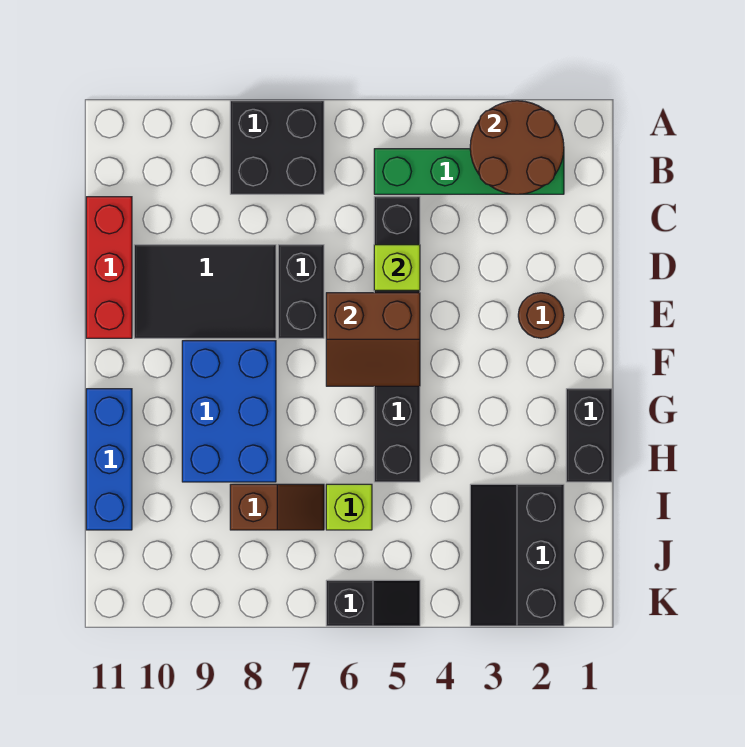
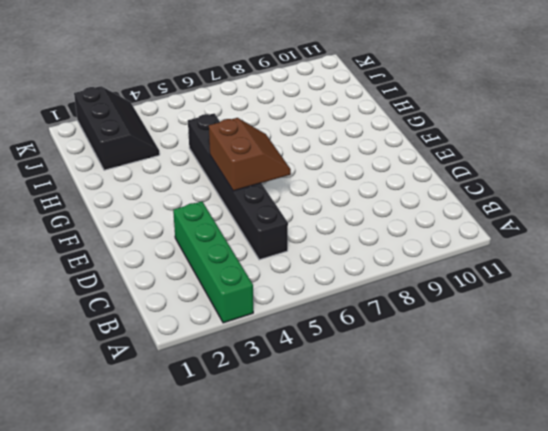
green brick A3:D3 level 1 -> green brick B2:B5 level 1
brown slope E5:F6 level 2 top 5 -> brown slope E5:F6 level 2 top E
none -> black brick A7:B8 level 1
none -> red brick C11:E11 level 1
none -> black brick D7:E7 level 1

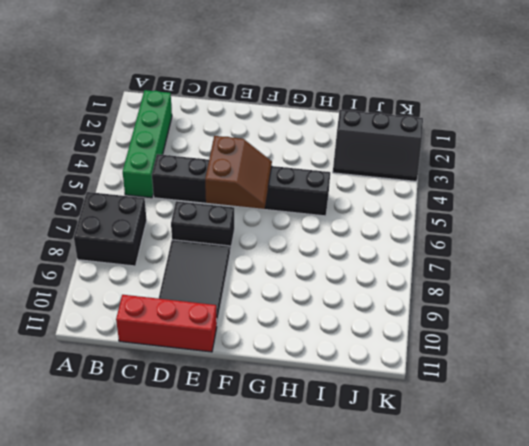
none -> brown round brick E2 level 1
none -> blue brick F8:H9 level 1
none -> black brick G1:H1 level 1

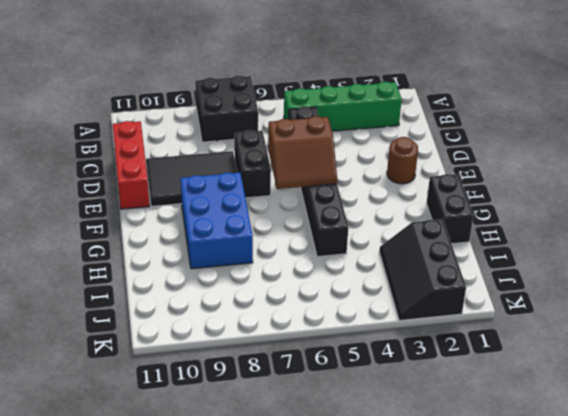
none -> blue brick G11:I11 level 1
none -> lime brick I6 level 1
none -> brown slope I7:I8 level 1 top 8

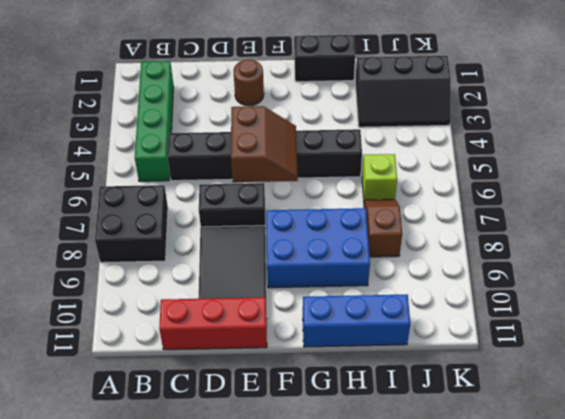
none -> black slope K5:K6 level 1 top 6
none -> brown round brick A2:B3 level 2
none -> lime brick D5 level 2

